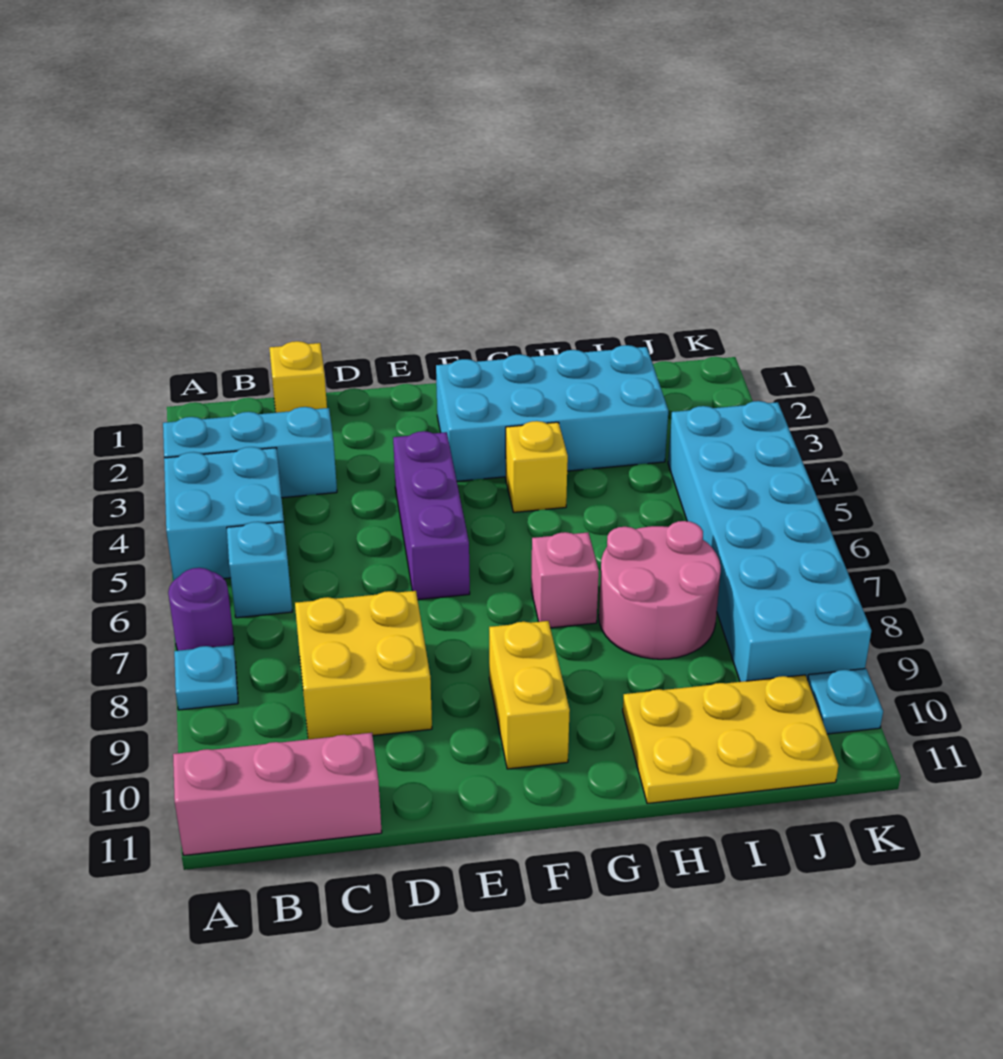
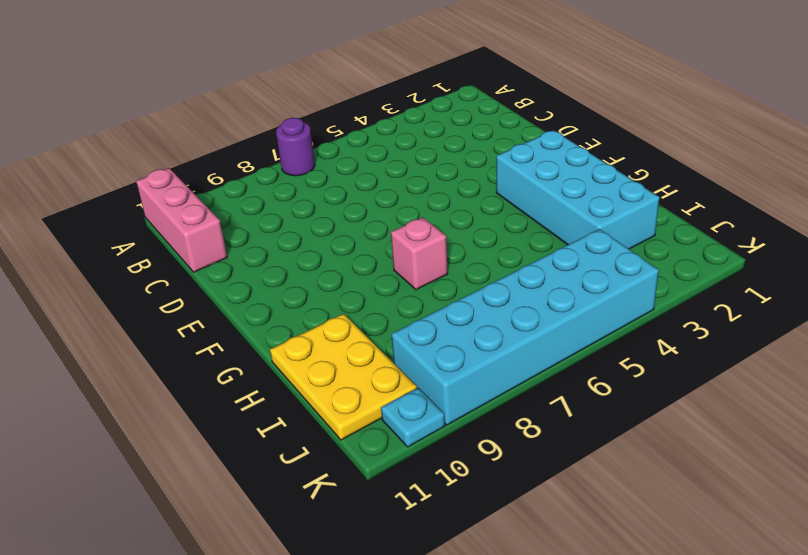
none -> cyan brick A3:C3 level 1
none -> cyan brick A4:B5 level 1
none -> cyan plate A8 level 1

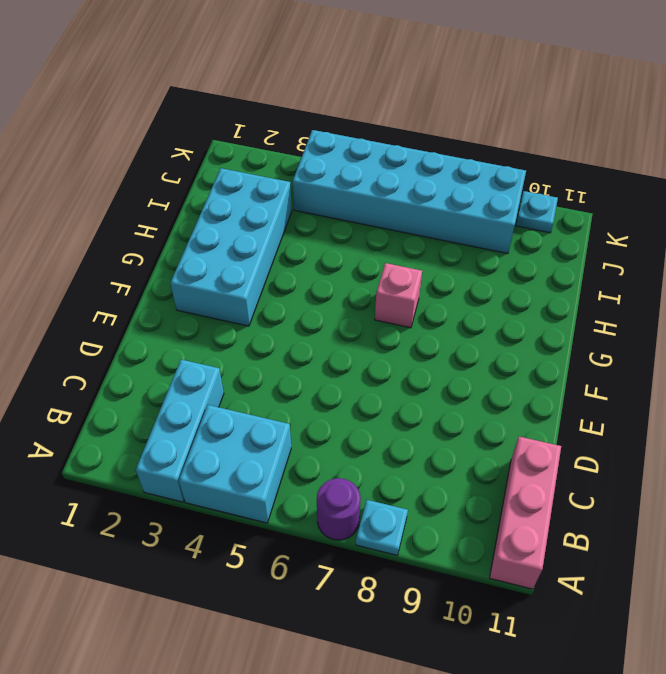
none -> cyan brick B6 level 1
none -> yellow brick C1 level 1
none -> yellow brick C8:D9 level 1

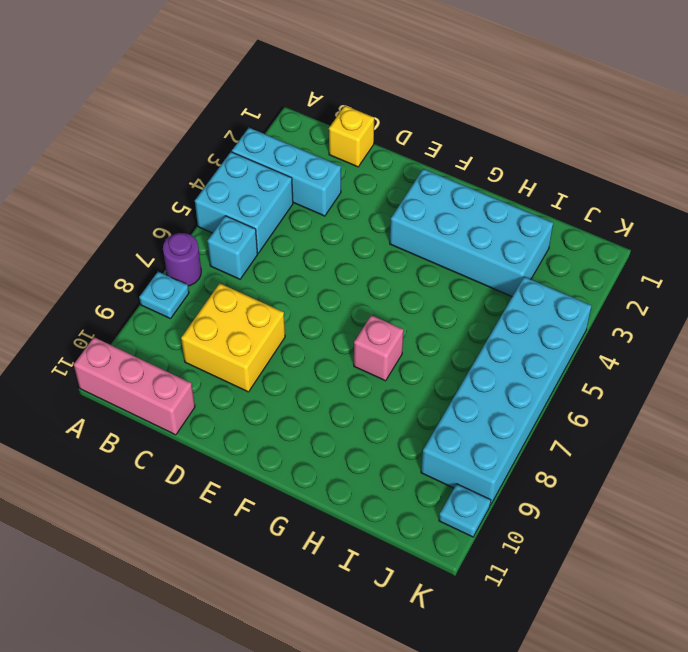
none -> purple brick E4:E6 level 1
none -> yellow brick F9:F10 level 1
none -> yellow brick G4 level 1

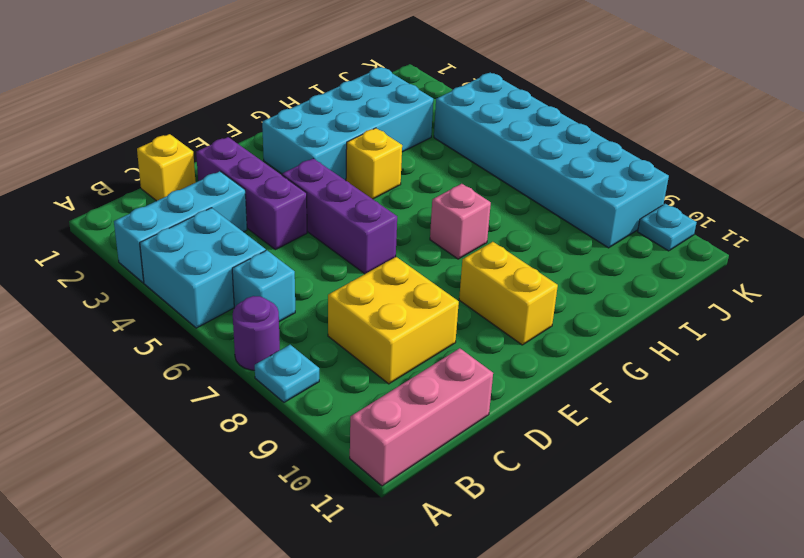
purple brick D2:D4 level 1 -> none
none -> pink round brick H7:I8 level 1
none -> yellow plate H10:J11 level 1

